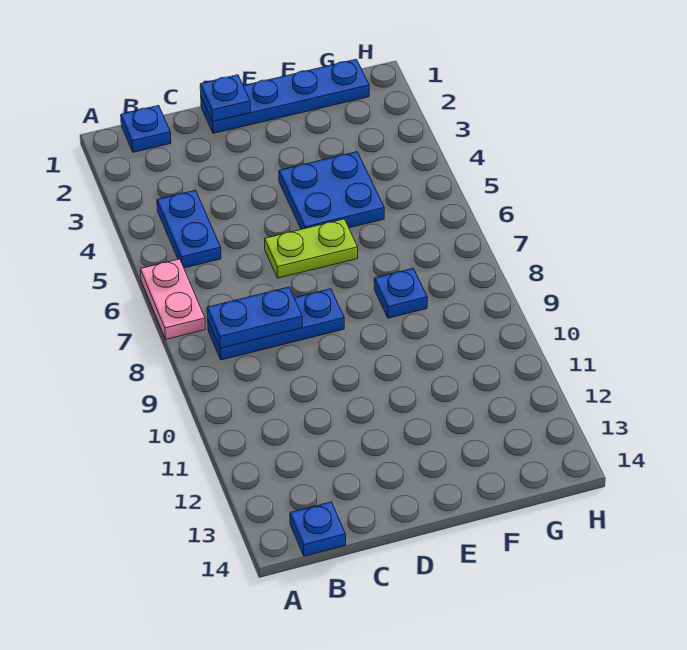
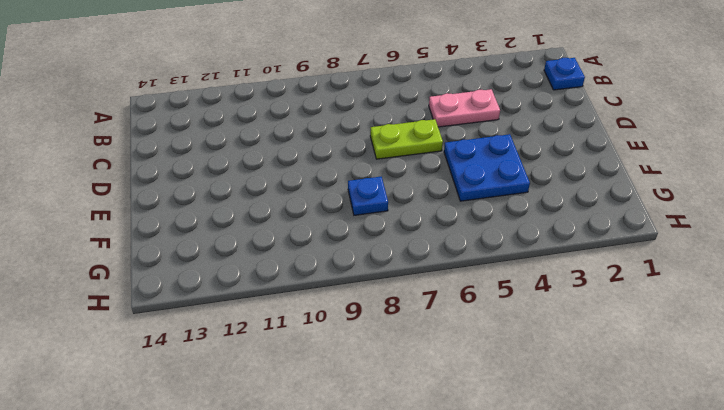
pink plate C4:C5 level 1 -> pink plate A6:A7 level 1
lime plate D6:D7 level 1 -> lime plate D6:E6 level 1
none -> blue plate B4:B5 level 1
none -> blue plate B8:D8 level 1

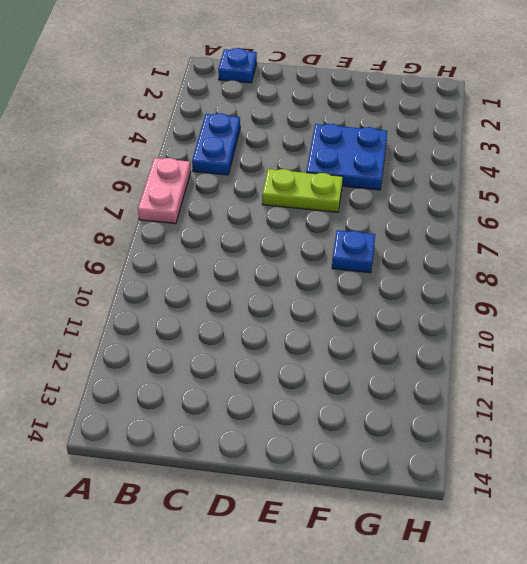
none -> blue plate B8:D8 level 1
none -> blue plate B14 level 1

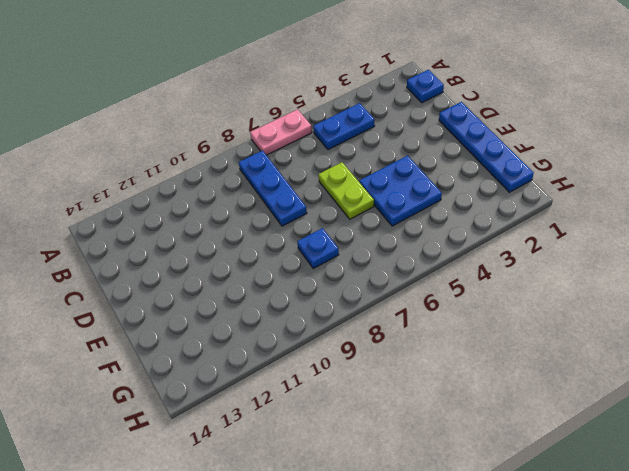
none -> blue plate B14 level 1
none -> blue plate B8:C8 level 2

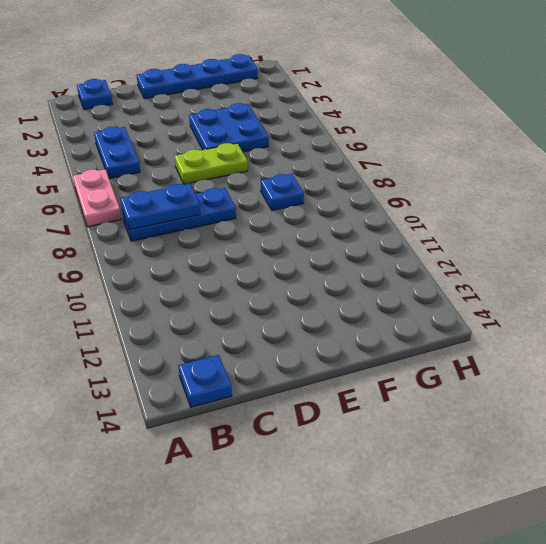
none -> blue plate D1 level 2

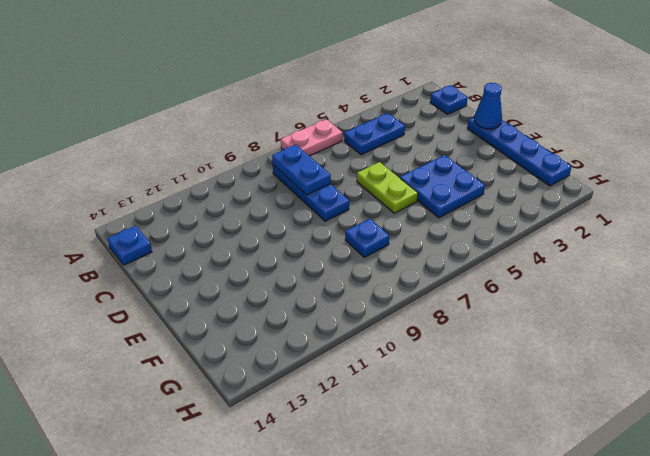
blue cone D1 level 2 -> blue plate D1 level 2

